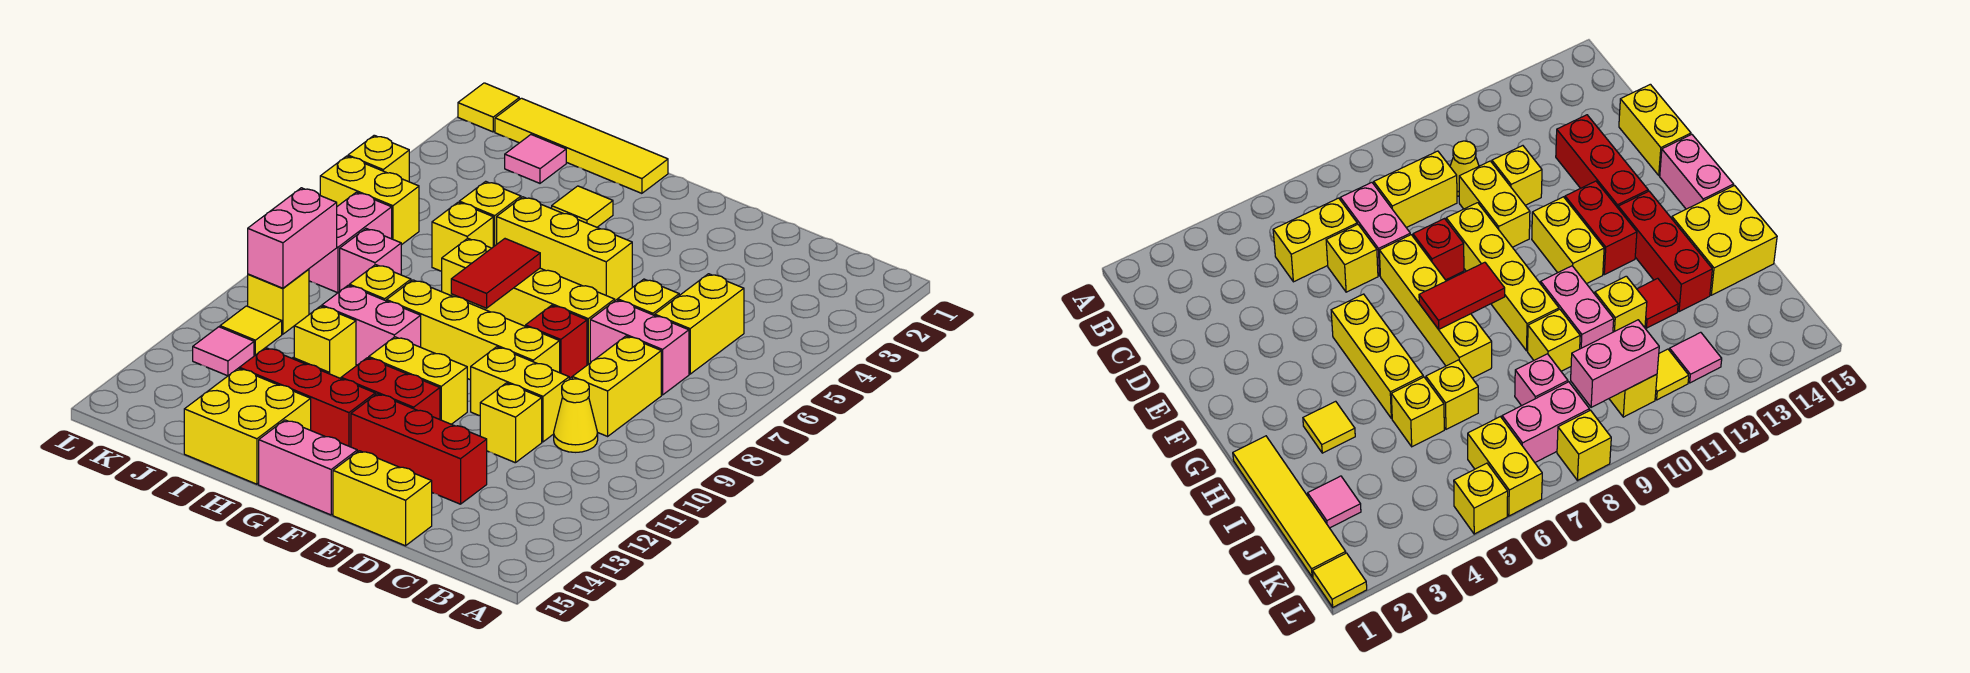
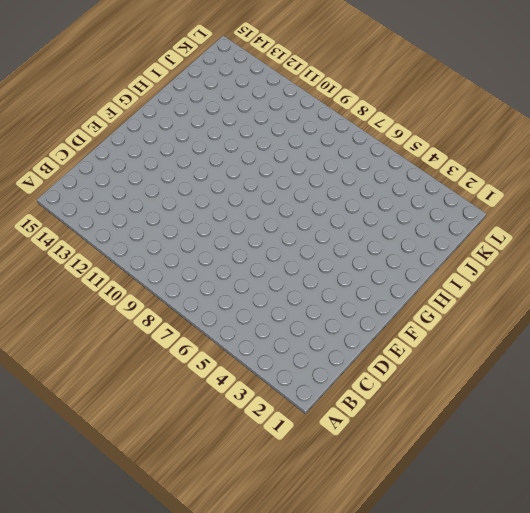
none -> yellow brick C5:C6 level 1
none -> pink brick C7:D7 level 1
none -> yellow brick C8:C9 level 1
none -> yellow cone C10 level 1

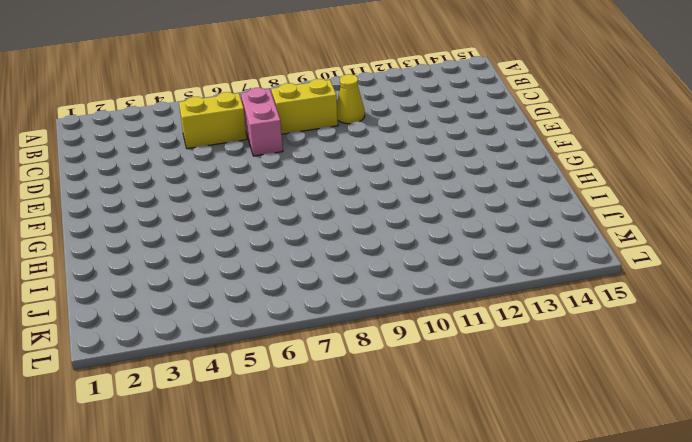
none -> yellow brick D6 level 1
none -> yellow brick D10:E10 level 1
none -> yellow brick D11 level 1
none -> red brick D13:F13 level 1

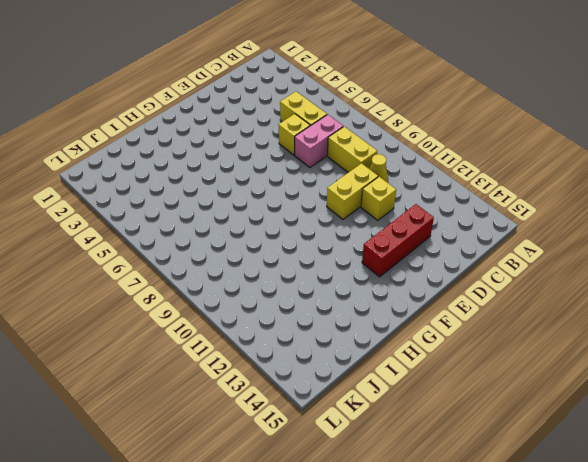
none -> yellow brick D15:E15 level 1
none -> yellow brick E7:H7 level 1
none -> red brick E8 level 1
none -> yellow brick E9:H9 level 1

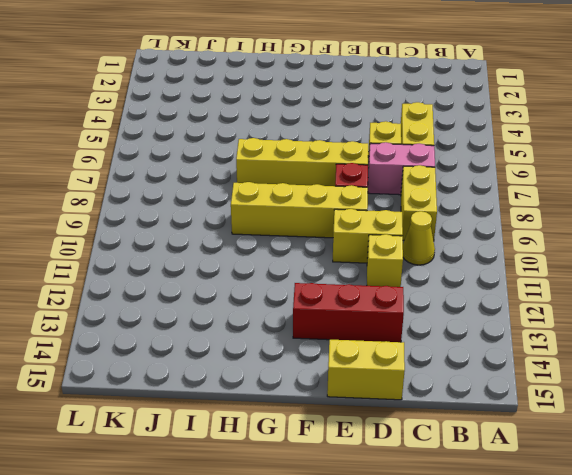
none -> yellow brick F5:H5 level 1
none -> yellow brick F11:G11 level 1
none -> red brick F12:G12 level 1
none -> pink brick F15:G15 level 1

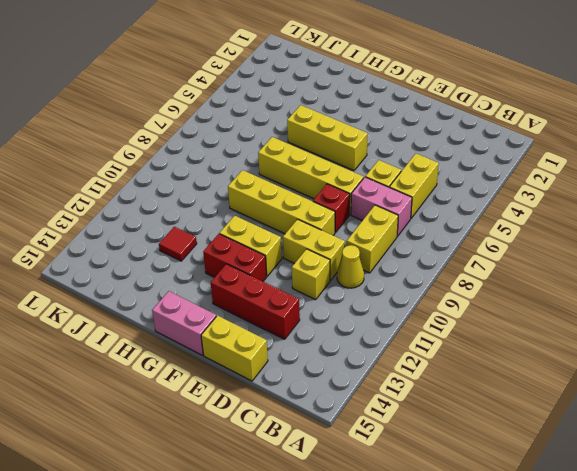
none -> red brick G13:I13 level 1
none -> yellow tile H1:K1 level 1
none -> yellow tile H3 level 1
none -> pink brick H10:I10 level 1

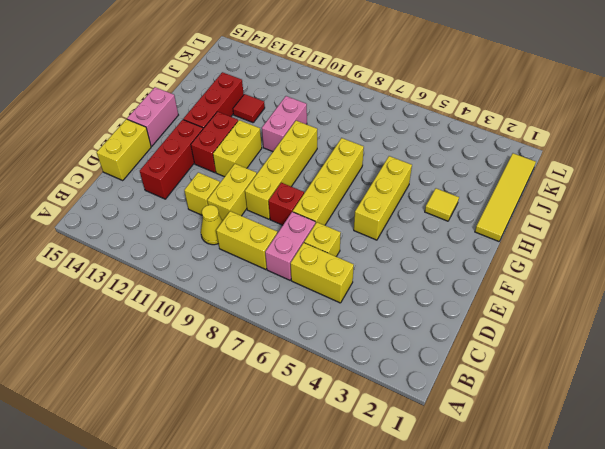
none -> yellow brick H14:I15 level 1
none -> yellow brick I5 level 1
none -> yellow brick I6 level 1
none -> yellow brick I9 level 1

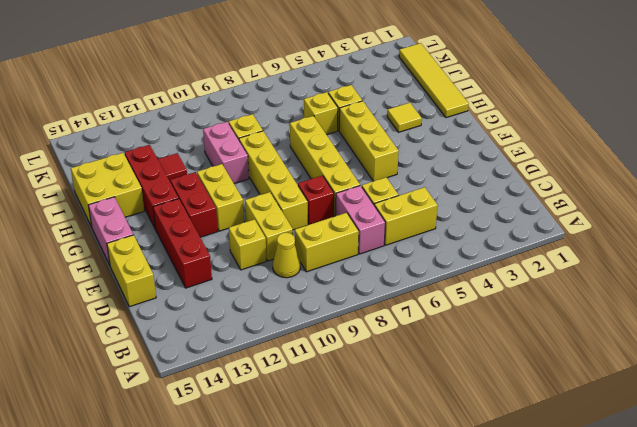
none -> yellow brick I11 level 1
none -> pink tile J2 level 1
none -> pink brick J8 level 1
none -> yellow brick K6:L6 level 1

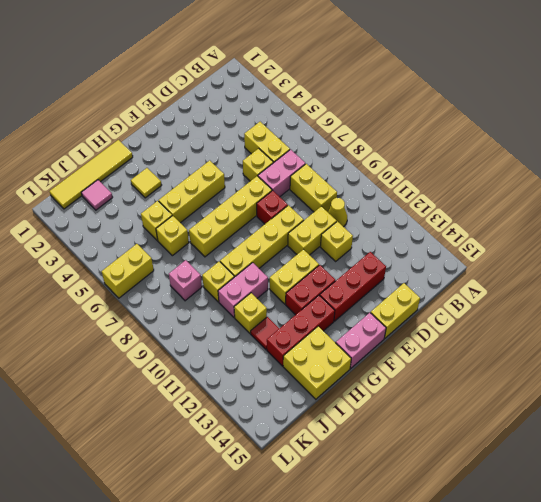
none -> pink brick K7:K8 level 1
none -> yellow brick K10 level 1
none -> yellow tile K11 level 1
none -> pink tile K12 level 1

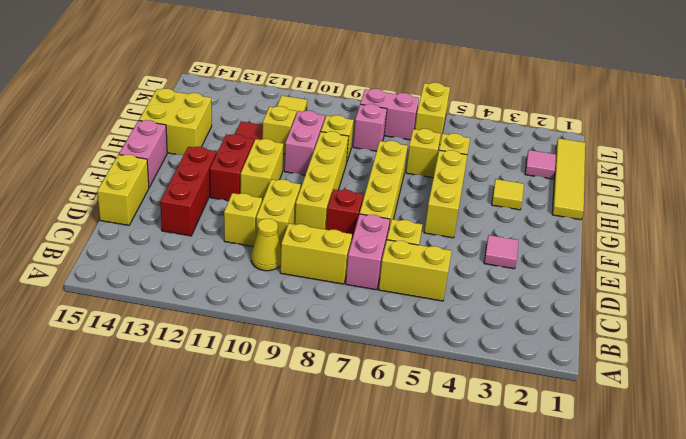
pink tile E3 level 1 -> pink tile K12 level 1
none -> red brick G13:I13 level 1
none -> yellow brick K10 level 1
none -> yellow tile L1 level 1
none -> yellow brick L5 level 1

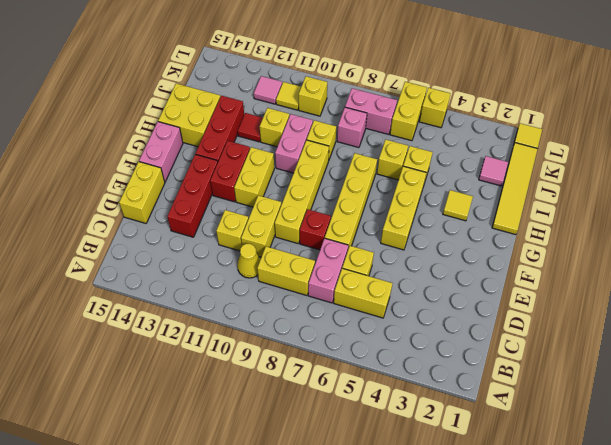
none -> yellow brick L8 level 1
none -> red tile G7:G8 level 2
none -> pink brick K9:K10 level 2

